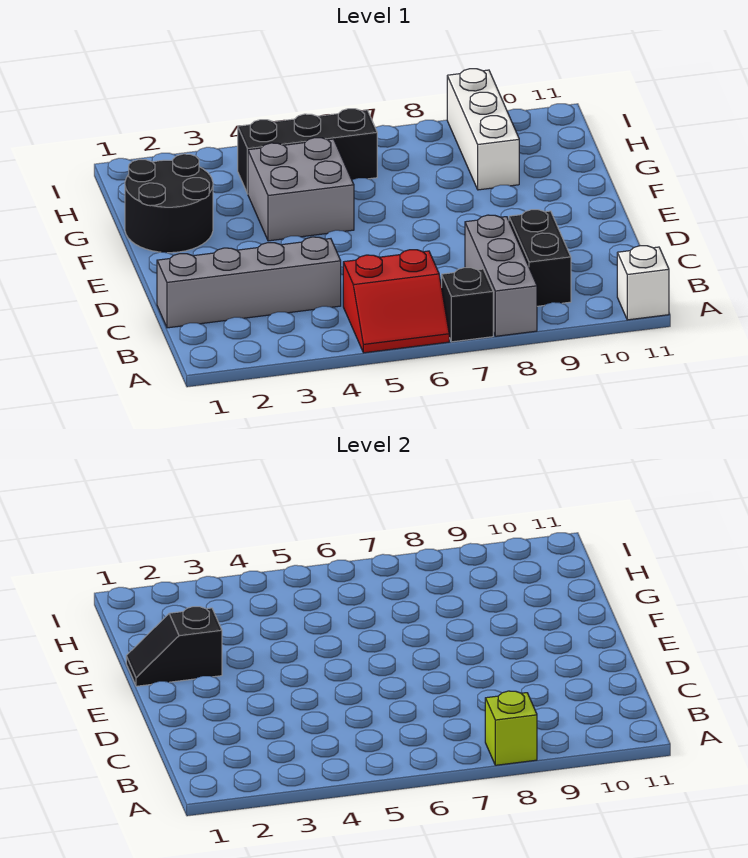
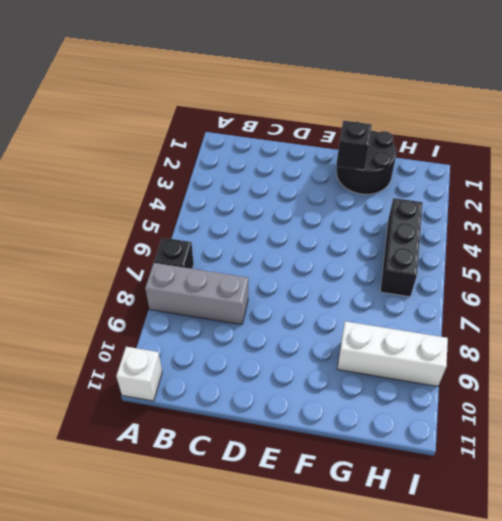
none -> red slope A5:B6 level 1 top B
none -> black brick B9:C9 level 1
none -> grey brick C1:C4 level 1

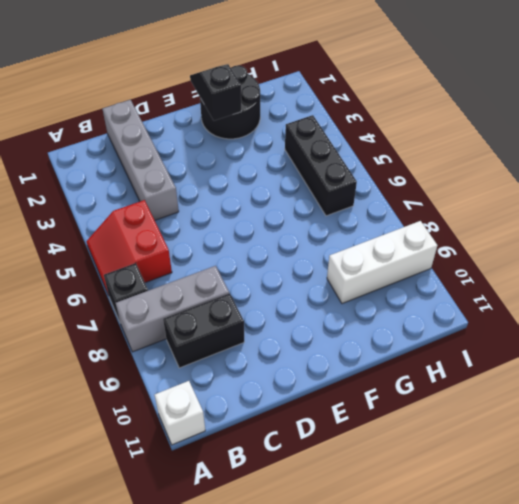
none -> grey brick F4:G5 level 1
none -> lime brick A8 level 2

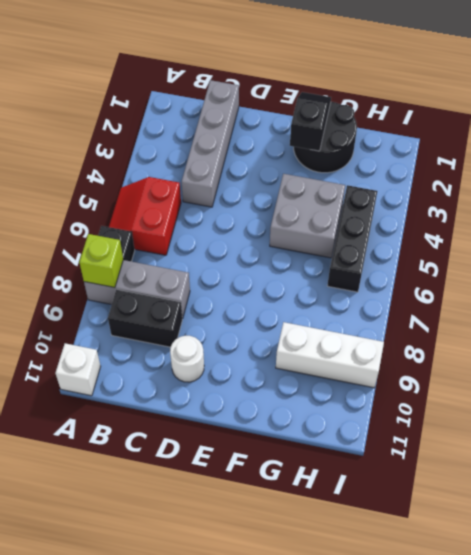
white round brick D10 level 1 -> none

